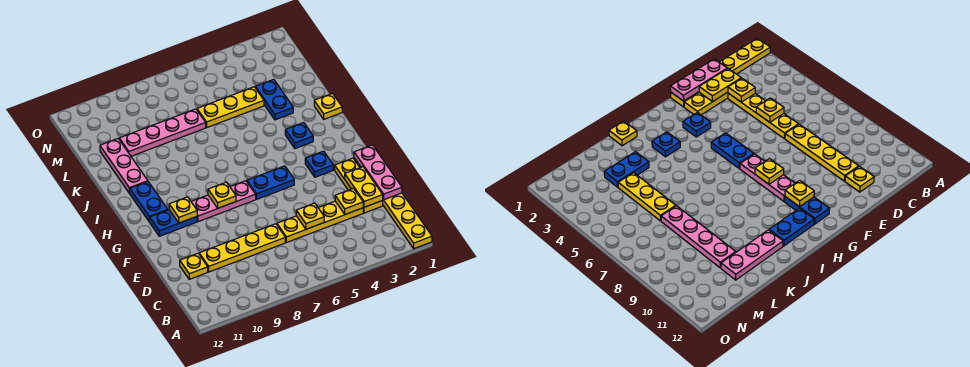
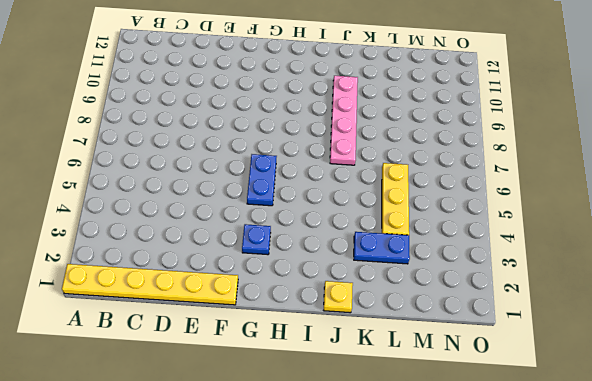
pink plate J7:J10 level 1 -> pink plate L7:L10 level 1
none -> yellow plate D2:F2 level 1
none -> yellow plate D3:D6 level 1
none -> yellow plate D7:D10 level 1

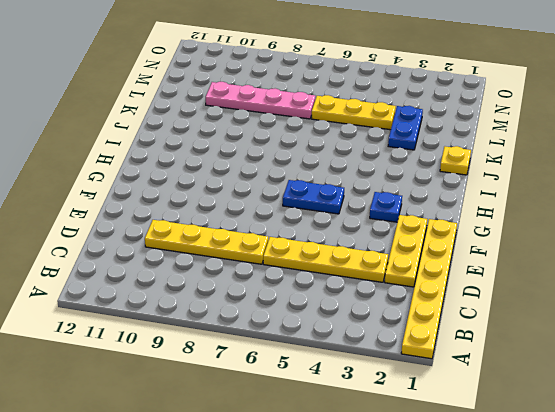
none -> yellow plate D11 level 1
none -> pink plate G7:G9 level 1
none -> blue plate G10:G11 level 1

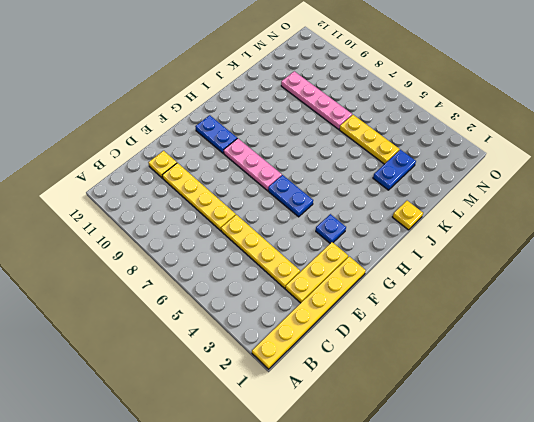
none -> blue plate H11:I11 level 1
none -> blue plate I3 level 1
none -> pink plate J11:L11 level 1

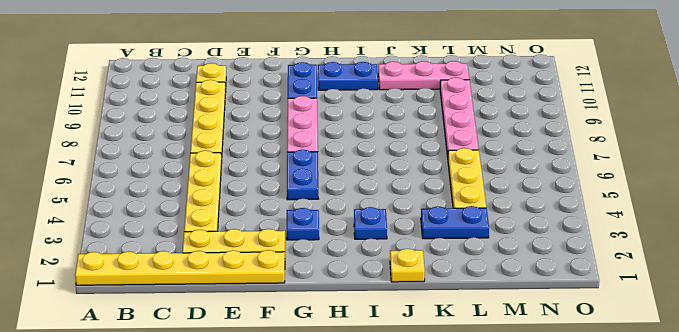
none -> pink plate D1:F1 level 2
none -> yellow plate D2:E2 level 2
none -> yellow plate D3 level 2

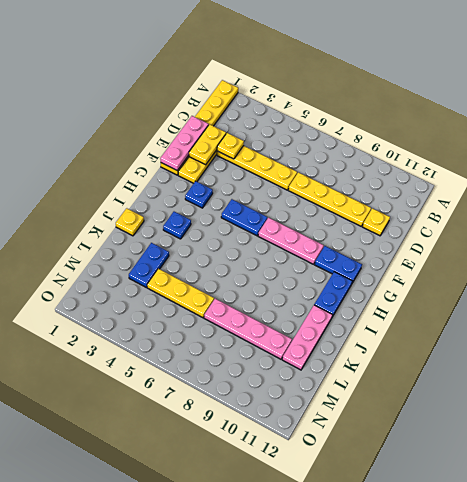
none -> yellow plate D5 level 2
none -> yellow plate G8 level 2
none -> yellow plate G10 level 2

